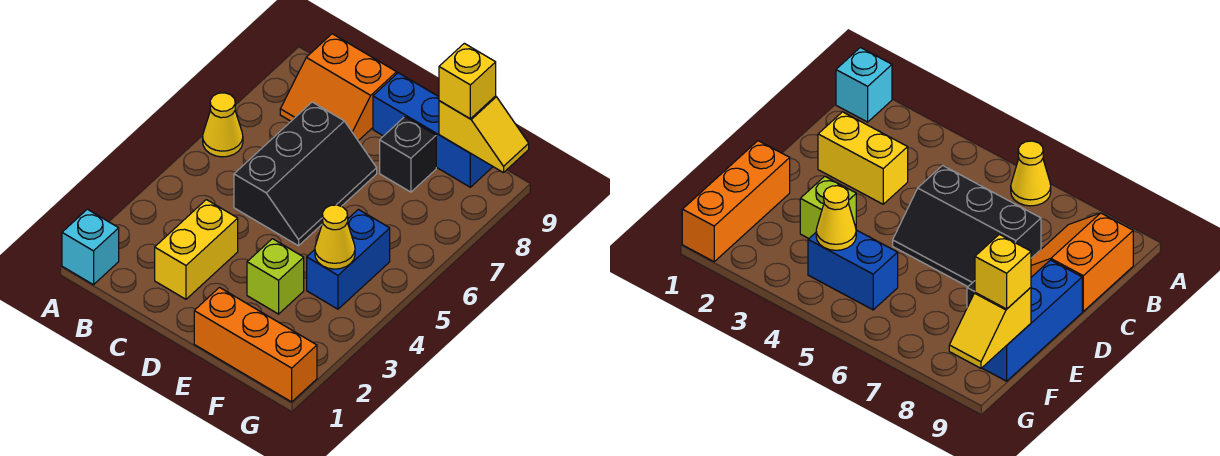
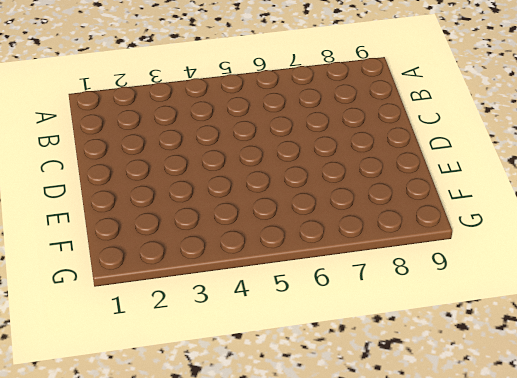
none -> cyan brick A1 level 1
none -> yellow cone A6 level 1
none -> orange slope B8:C9 level 1 top 9

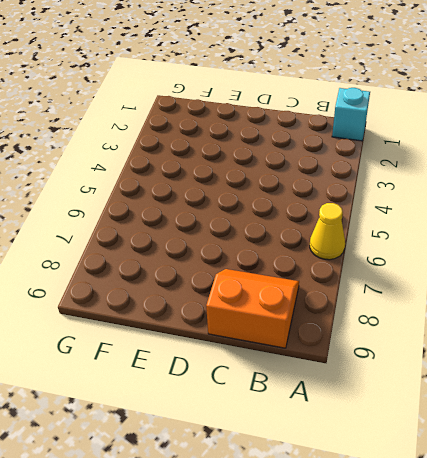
none -> yellow brick C2:C3 level 1
none -> black slope C5:D7 level 1 top C
none -> blue brick D9:F9 level 1

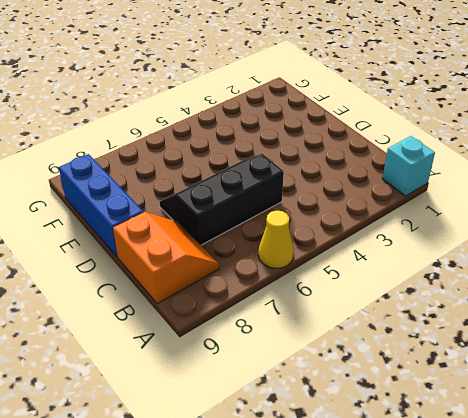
none -> yellow brick C2:C3 level 1
none -> orange brick E1:G1 level 1
none -> lime brick E3 level 1

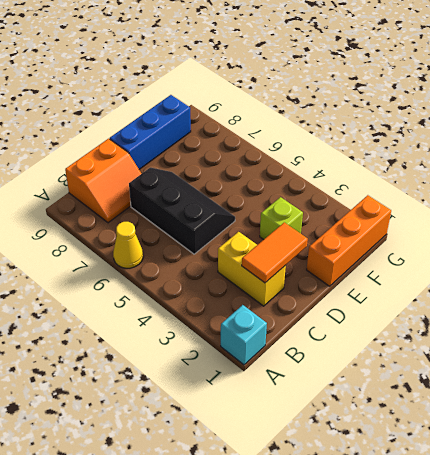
orange tile C2:D2 level 2 -> none
none -> black brick E8 level 1
none -> blue brick F4:F5 level 1
none -> yellow cone F4 level 2

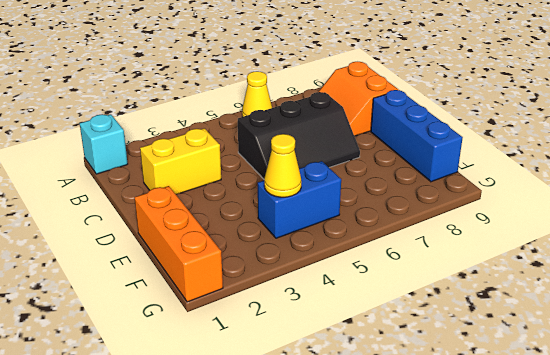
none -> lime brick E3 level 1
none -> black brick E8 level 1
none -> yellow slope F9:G9 level 2 top F

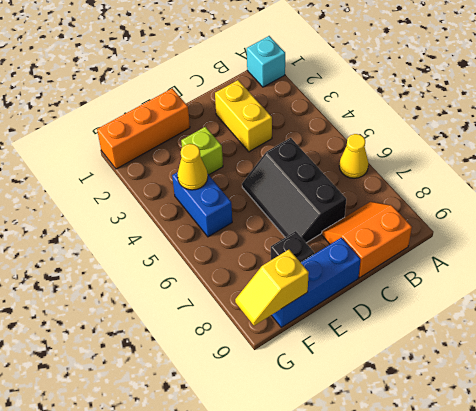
none -> yellow brick F9 level 3

